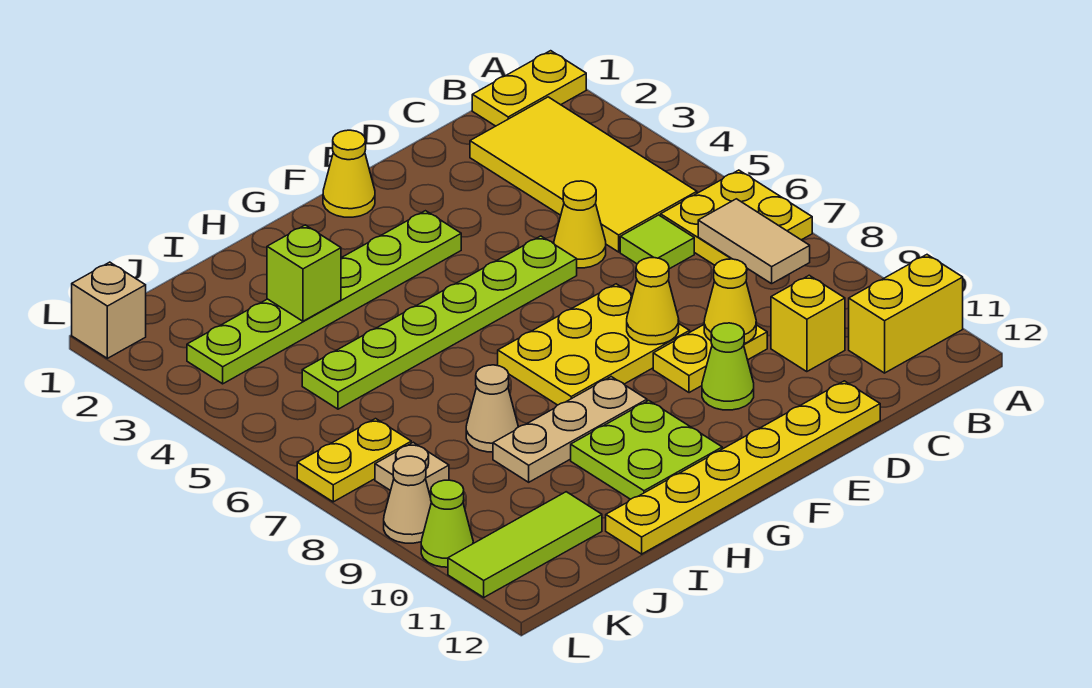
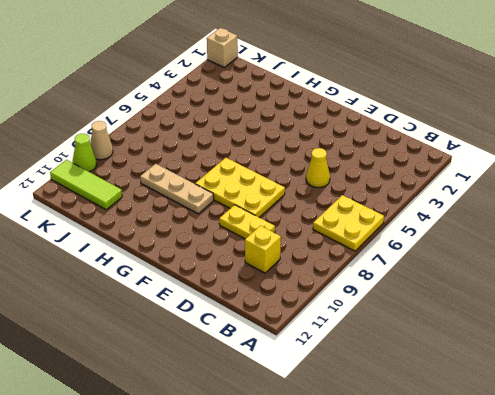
none -> yellow plate A1:B1 level 1
none -> yellow brick A11:B11 level 1
none -> yellow tile B2:C5 level 1

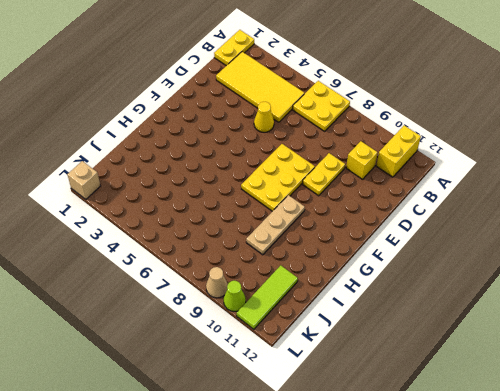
none -> lime tile C6 level 1
none -> yellow plate D12:I12 level 1
none -> lime plate E5:J5 level 1

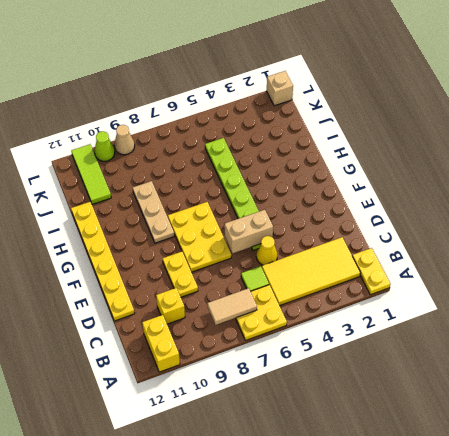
tan brick E5:E6 level 2 -> none
none -> lime cone E10 level 1
none -> yellow cone F1 level 1
none -> lime plate F3:K3 level 1

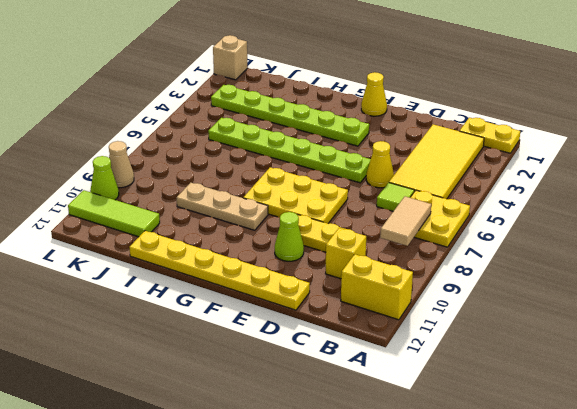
none -> lime plate G10:H11 level 1
none -> tan cone I8 level 1
none -> yellow plate K7:L7 level 1

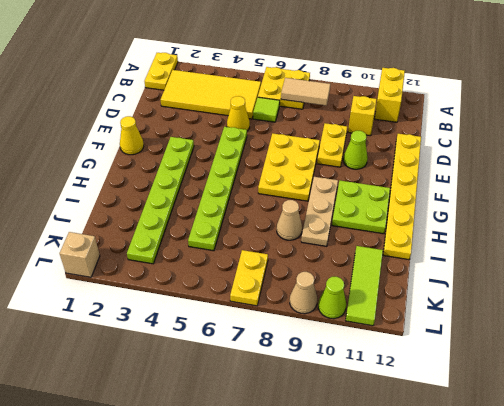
none -> tan plate K8 level 1
none -> yellow cone D9 level 2
none -> yellow cone E8 level 2

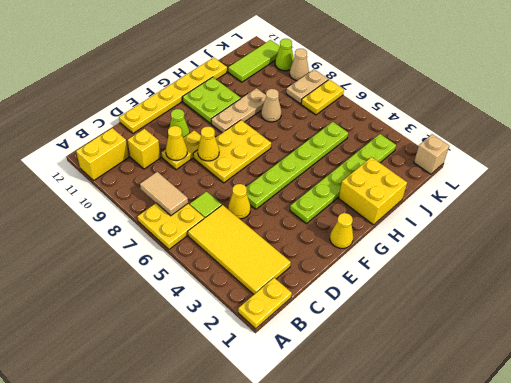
yellow brick H1:I2 level 1 -> none
tan plate K8:L8 level 1 -> tan plate K8 level 1
none -> lime brick I3 level 2

